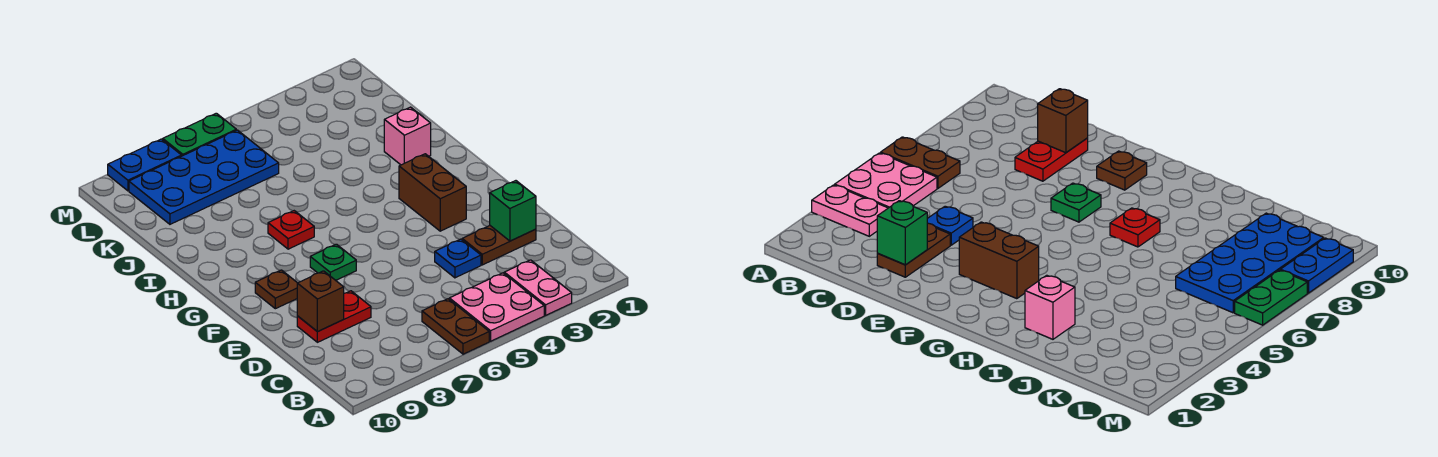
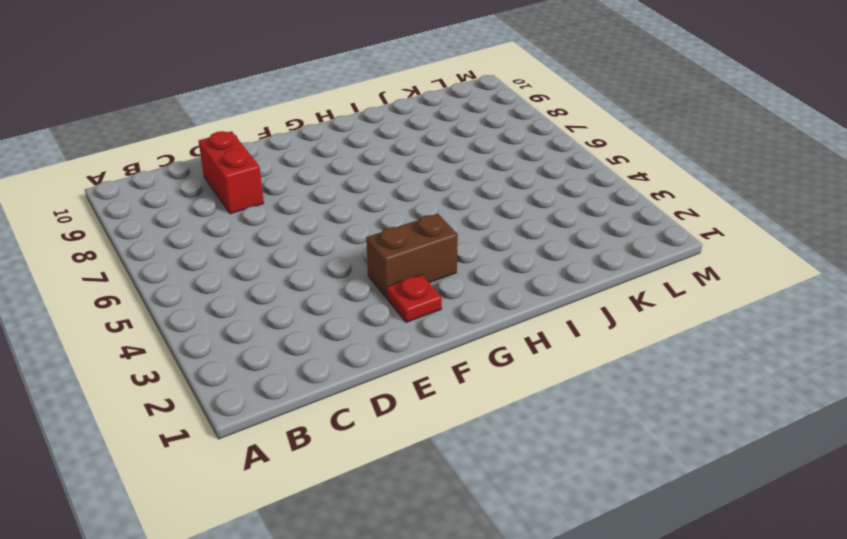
red brick D8:D9 level 1 -> red plate D8:D9 level 1
red plate F2 level 1 -> red plate H7 level 1
none -> pink plate A3:B3 level 1
none -> pink plate A4:B5 level 1
none -> brown plate A6:B6 level 1

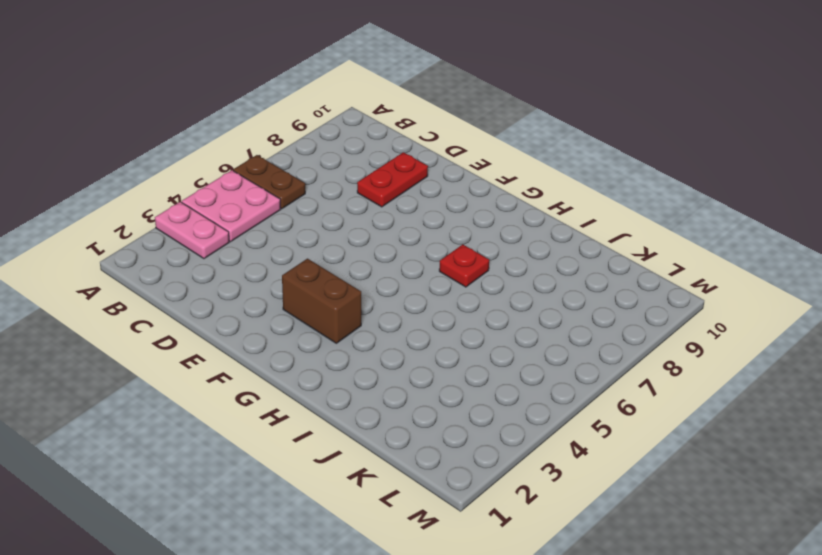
none -> brown plate D2:D3 level 1
none -> blue plate D4 level 1
none -> green plate F7 level 1

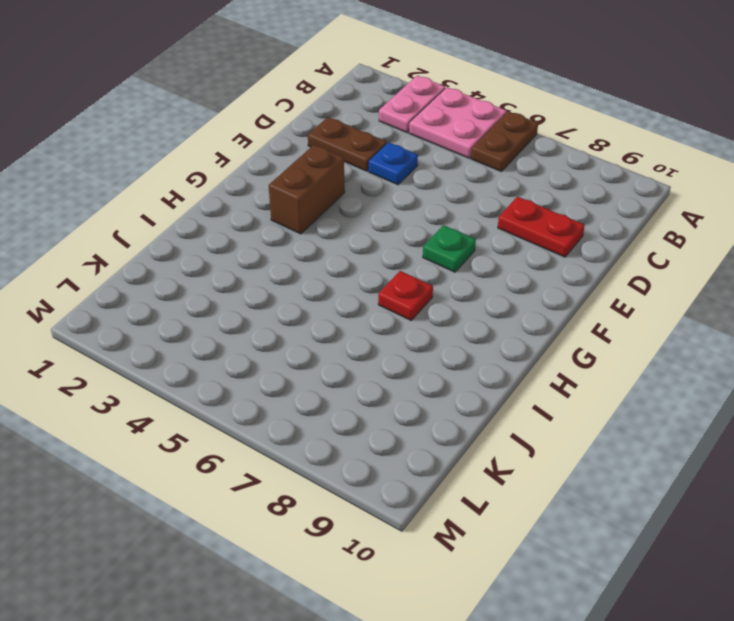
none -> brown plate F9 level 1
none -> pink brick I2 level 1
none -> blue plate K6:L9 level 1

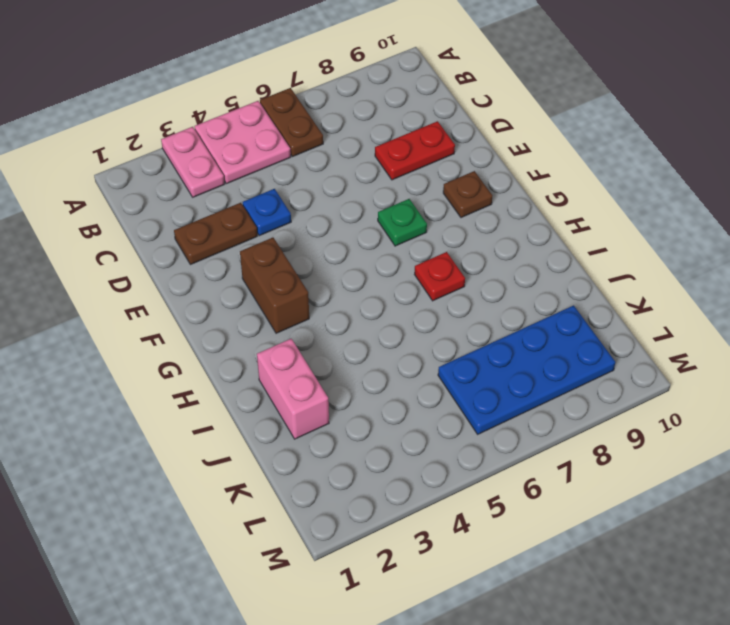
pink brick I2:J2 level 1 -> pink brick I2 level 1
none -> green plate M6:M7 level 1
none -> blue plate M8:M9 level 1
none -> green brick D2 level 2

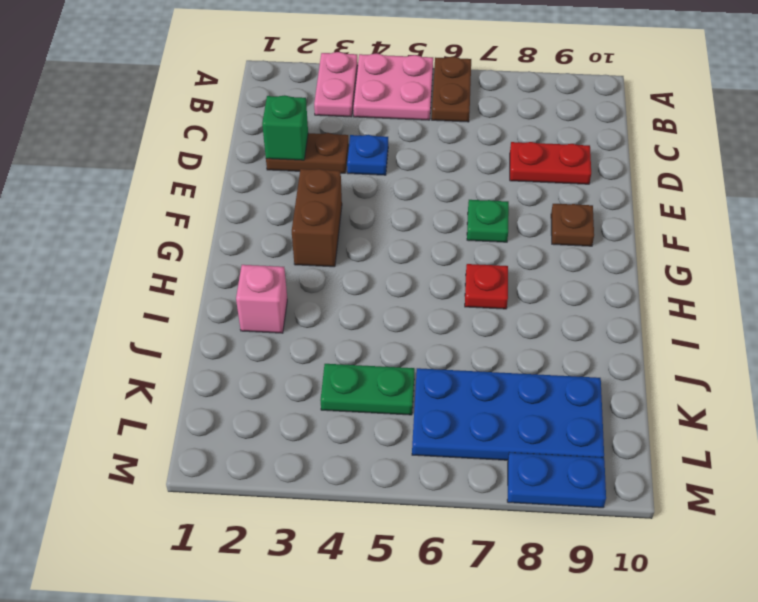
green plate K4:K5 level 1 -> green plate M6:M7 level 1
none -> brown brick D9 level 2

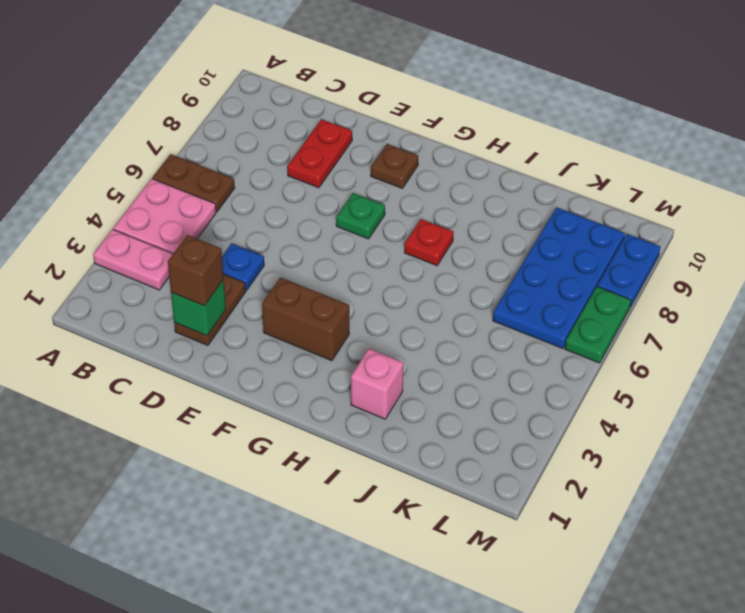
brown brick D2 level 3 -> brown brick D9 level 2

